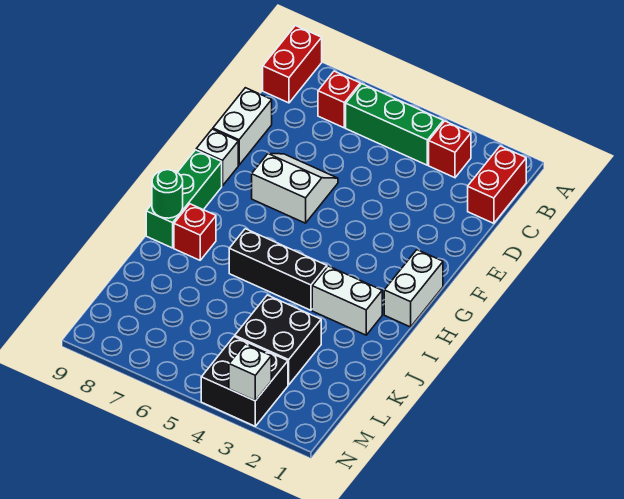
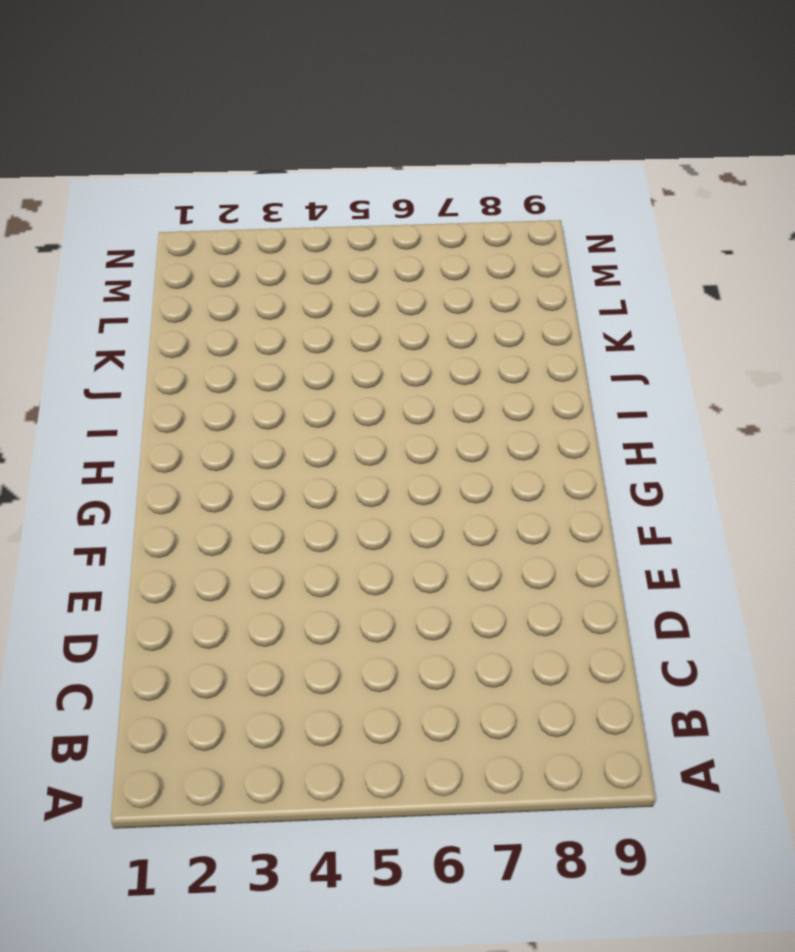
none -> red brick A9:B9 level 1
none -> red brick B1:C1 level 1
none -> red brick B3 level 1

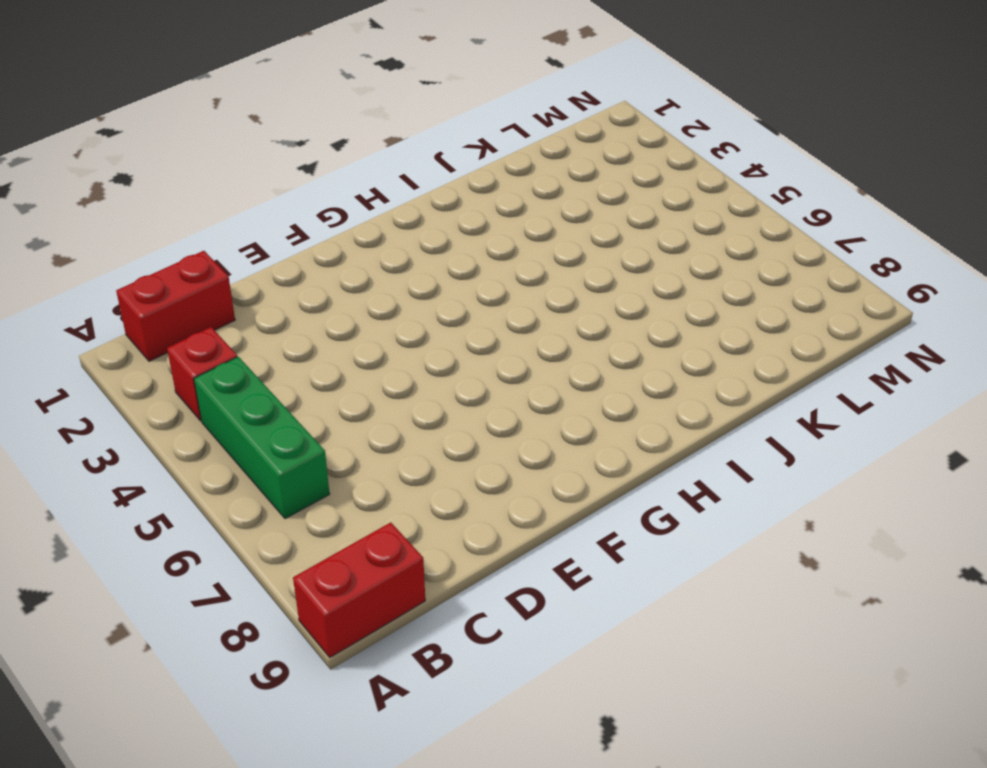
none -> red brick B7 level 1
none -> white brick D9:E9 level 1
none -> white slope E6:F7 level 1 top F

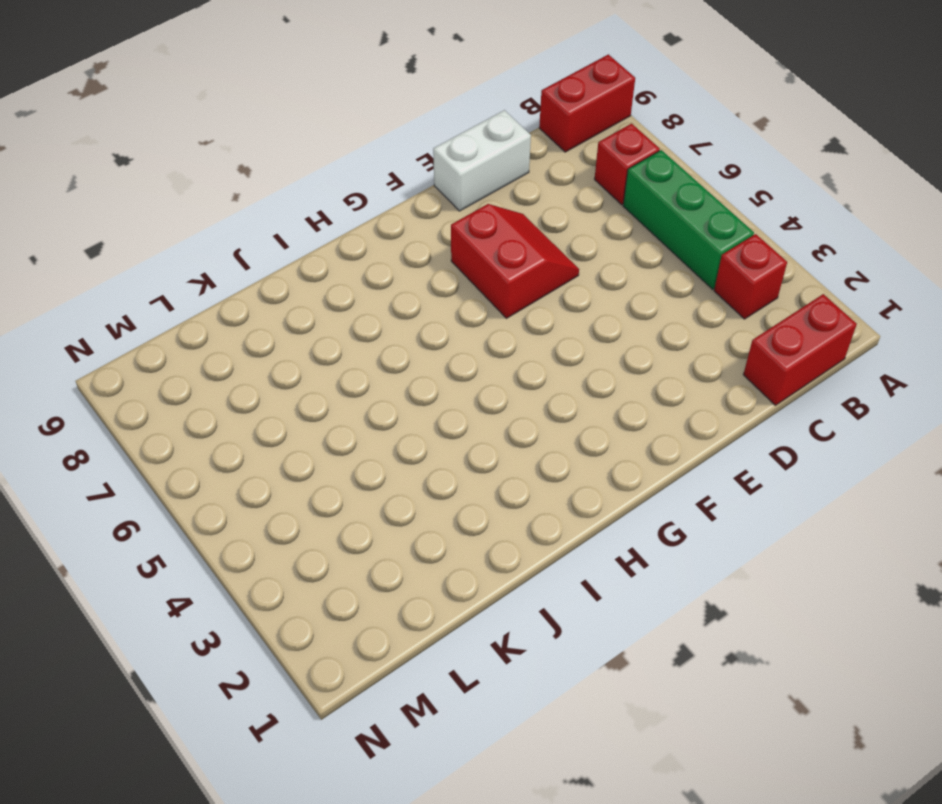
red slope E6:F7 level 1 top F -> white slope E6:F7 level 1 top F
none -> white brick F9 level 1
none -> white brick G1:H1 level 1
none -> green brick G9:I9 level 1

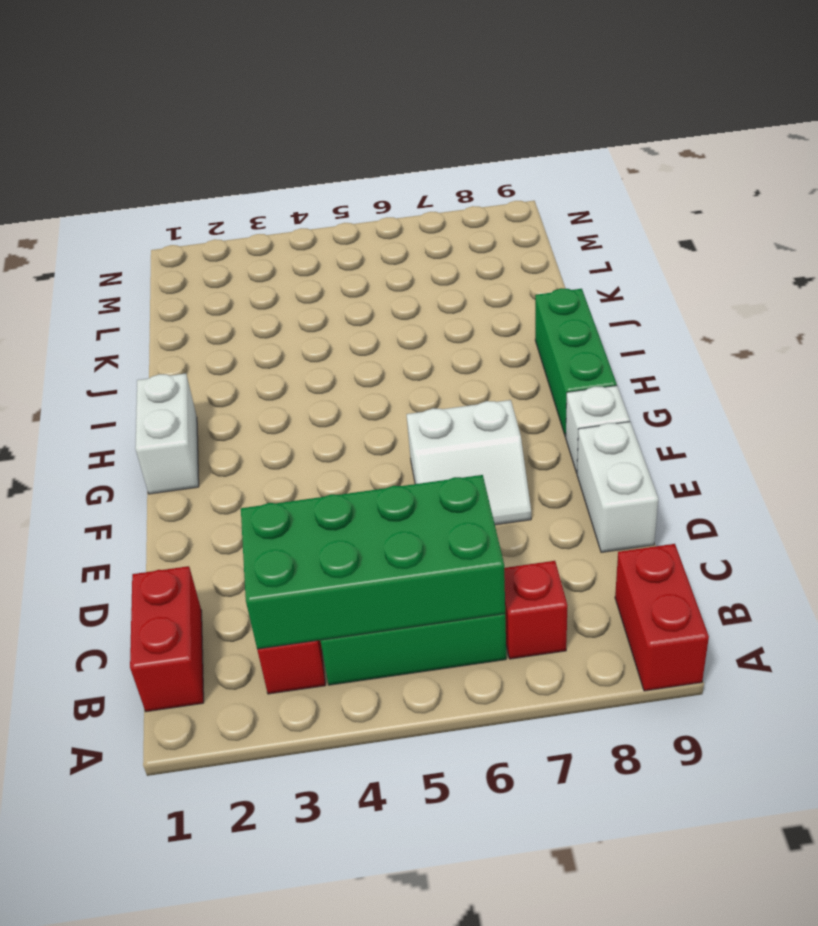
green brick B3:C6 level 2 -> none
none -> white brick I2:I3 level 1
none -> black brick I4:I6 level 1
none -> red brick I8 level 1

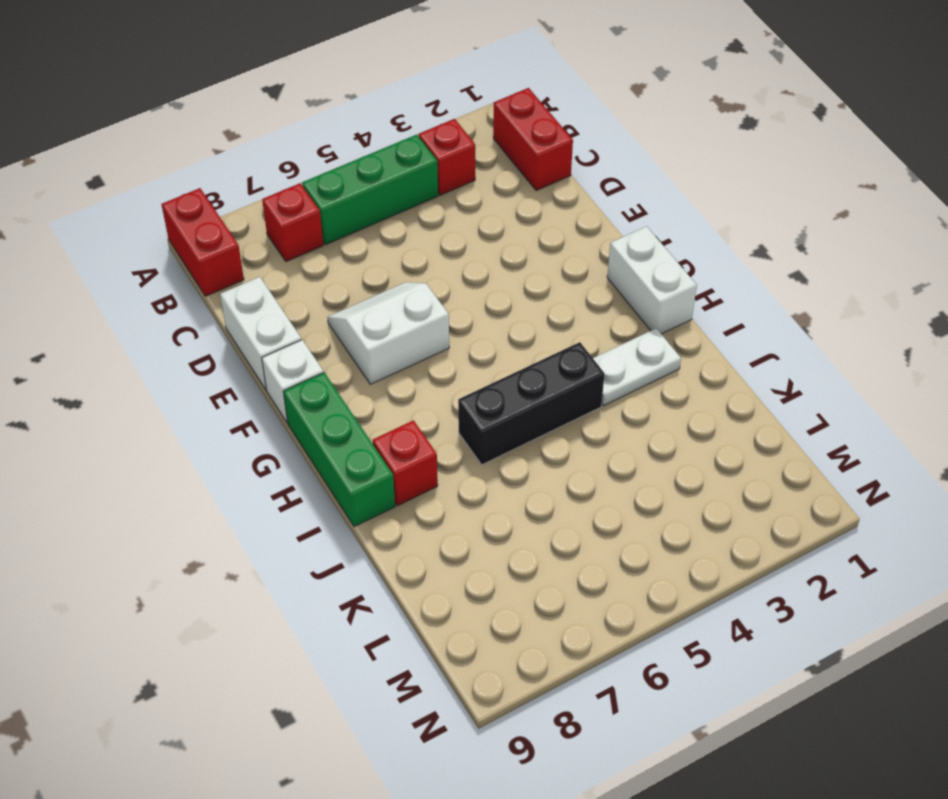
white plate I2:I3 level 1 -> white brick I2:I3 level 1
none -> black brick K3:L4 level 1
none -> black brick M3:N4 level 1
none -> green round brick I9 level 2

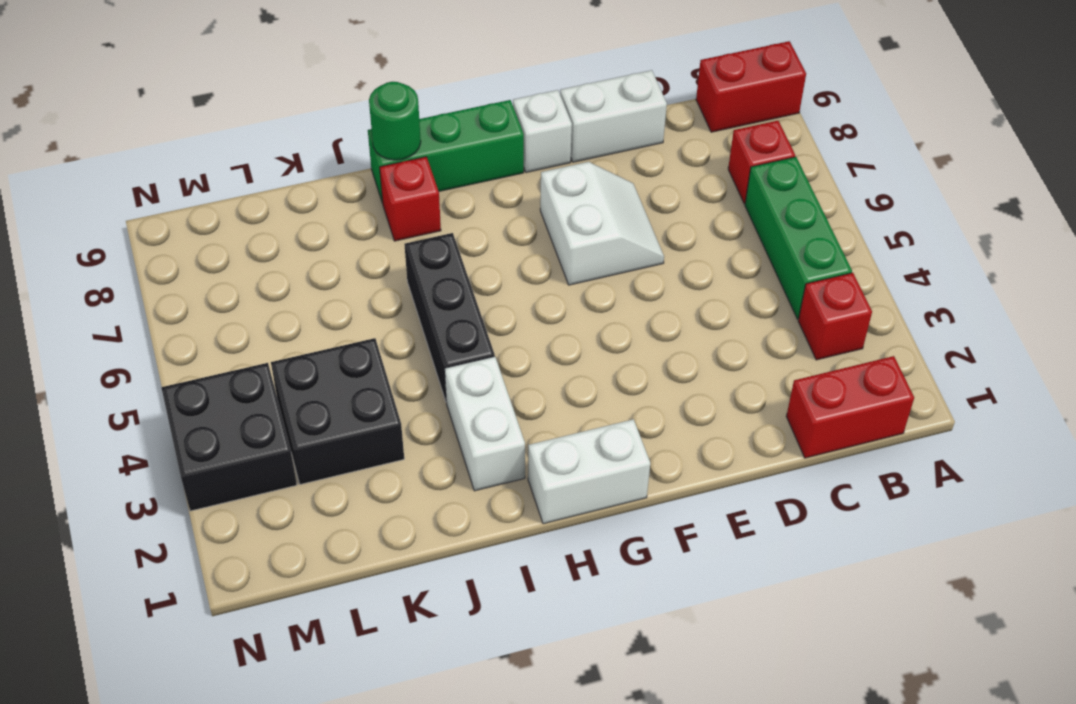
none -> white brick N3 level 2

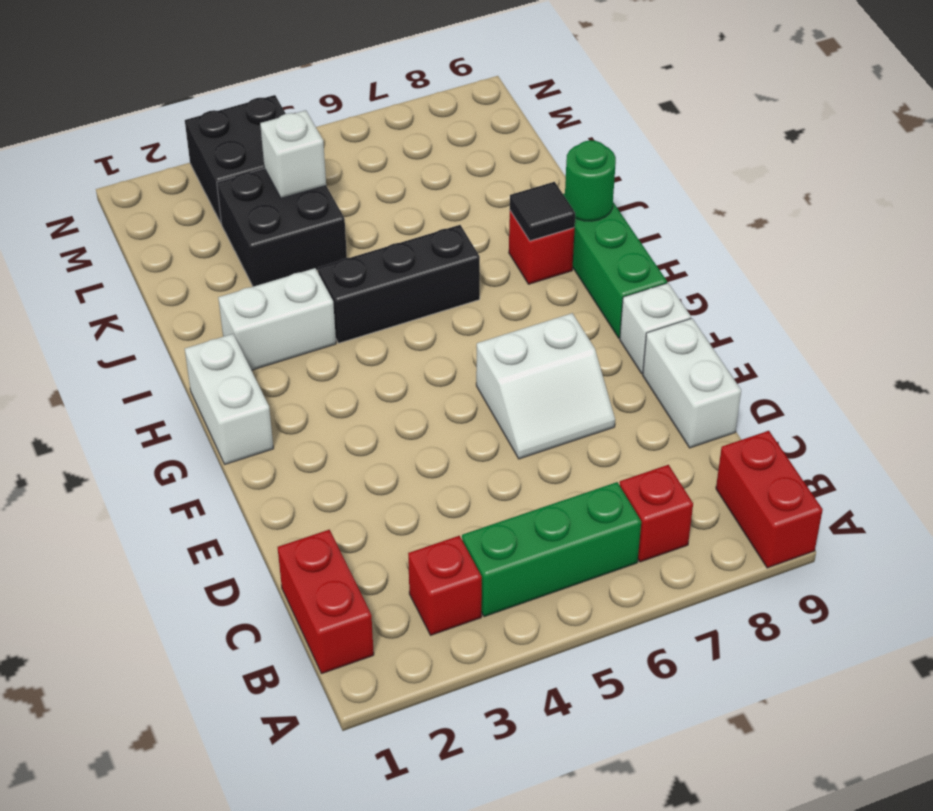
black tile I8 level 2 -> none
white brick L4 level 2 -> white brick N3 level 2

